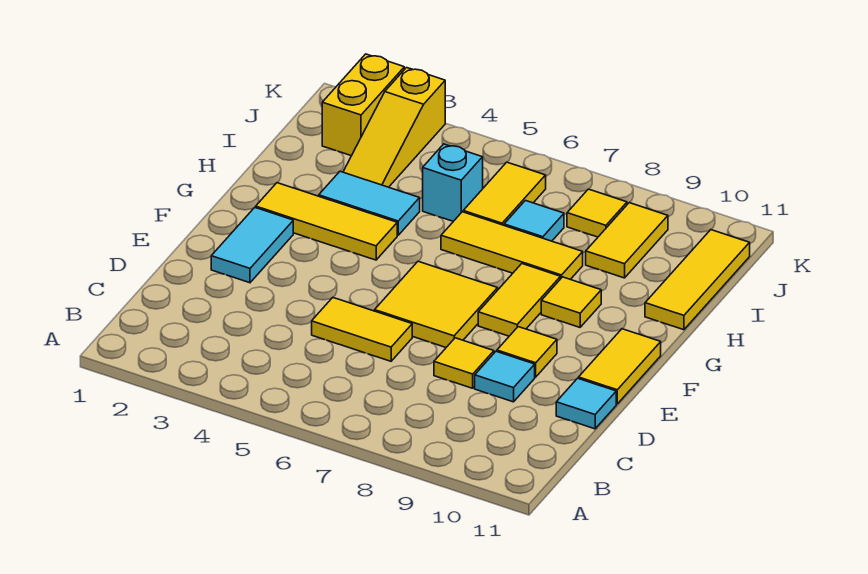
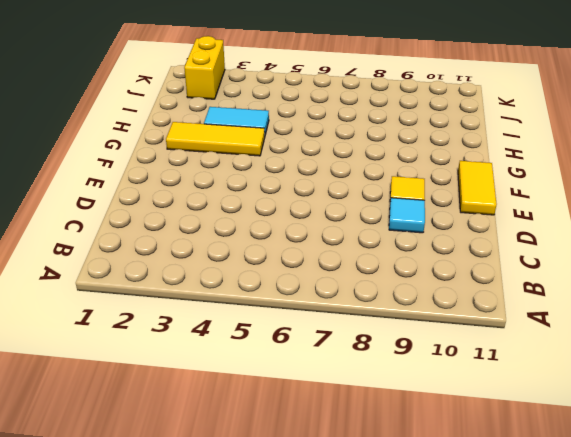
none -> yellow tile D5:D6 level 1
none -> yellow tile D8 level 1
none -> cyan tile D11 level 1

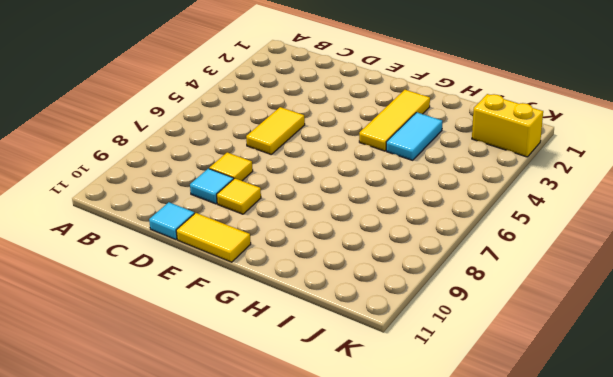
none -> cyan tile E2:F2 level 1
none -> yellow tile E6:F7 level 1
none -> yellow tile F8:G8 level 1

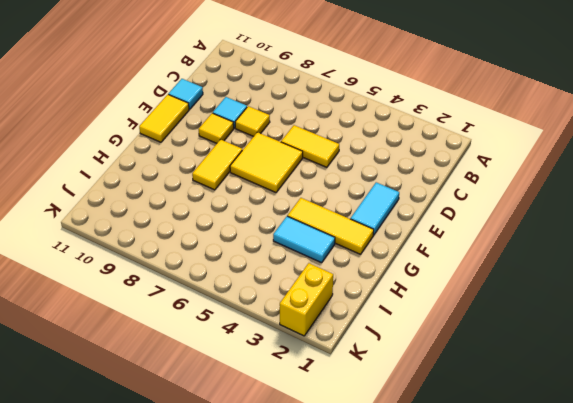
none -> yellow tile G9 level 1
none -> yellow tile H6:H8 level 1
none -> yellow tile H11:J11 level 1

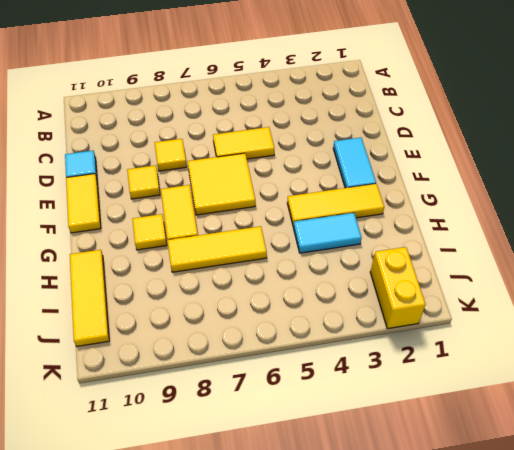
none -> cyan tile D9 level 1
none -> yellow slope I3:K3 level 1 top K
none -> cyan brick I5 level 1

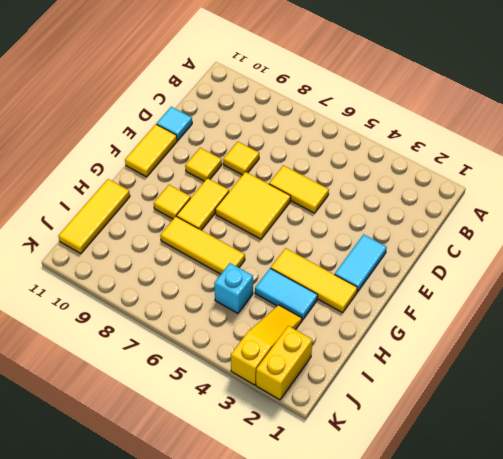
none -> cyan tile D9 level 1
none -> yellow tile I6:J6 level 1
none -> cyan tile I7 level 1

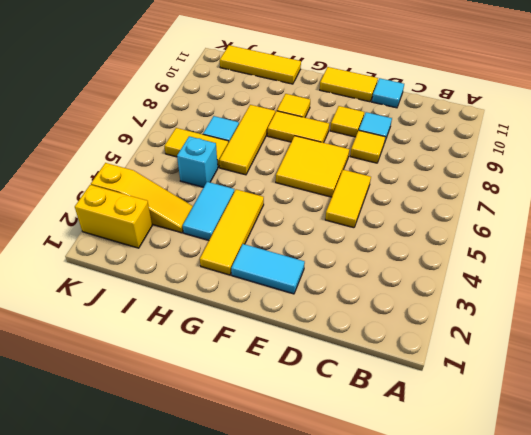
none -> yellow tile I9:J9 level 1
none -> yellow tile J8 level 1

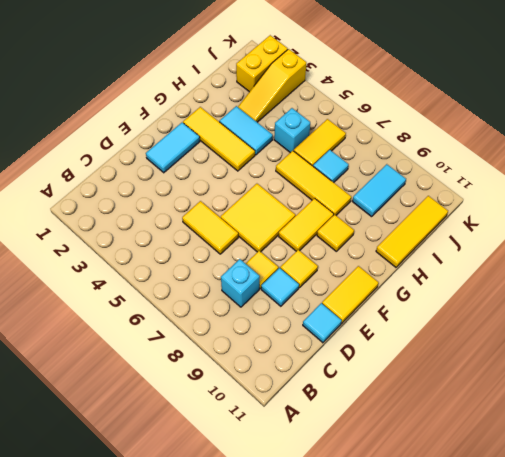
cyan brick C8 level 1 -> none
cyan tile I9:J9 level 1 -> yellow tile I9:J9 level 1
none -> yellow tile J8 level 1

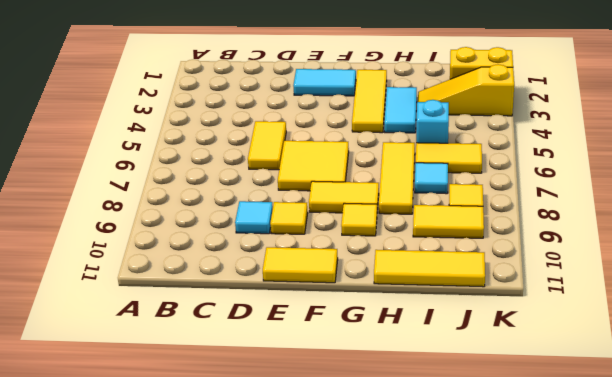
none -> yellow tile D8 level 1
none -> cyan tile D11 level 1

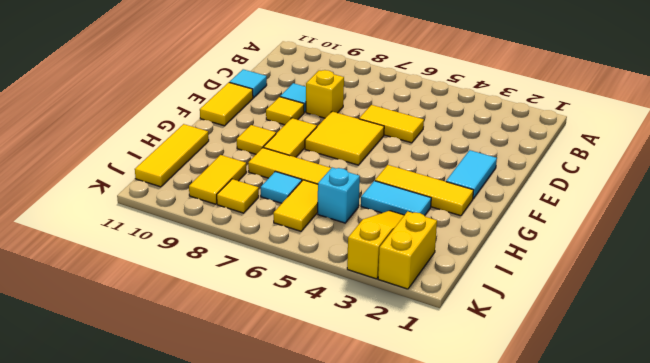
yellow brick D8 level 1 -> yellow tile D8 level 1

